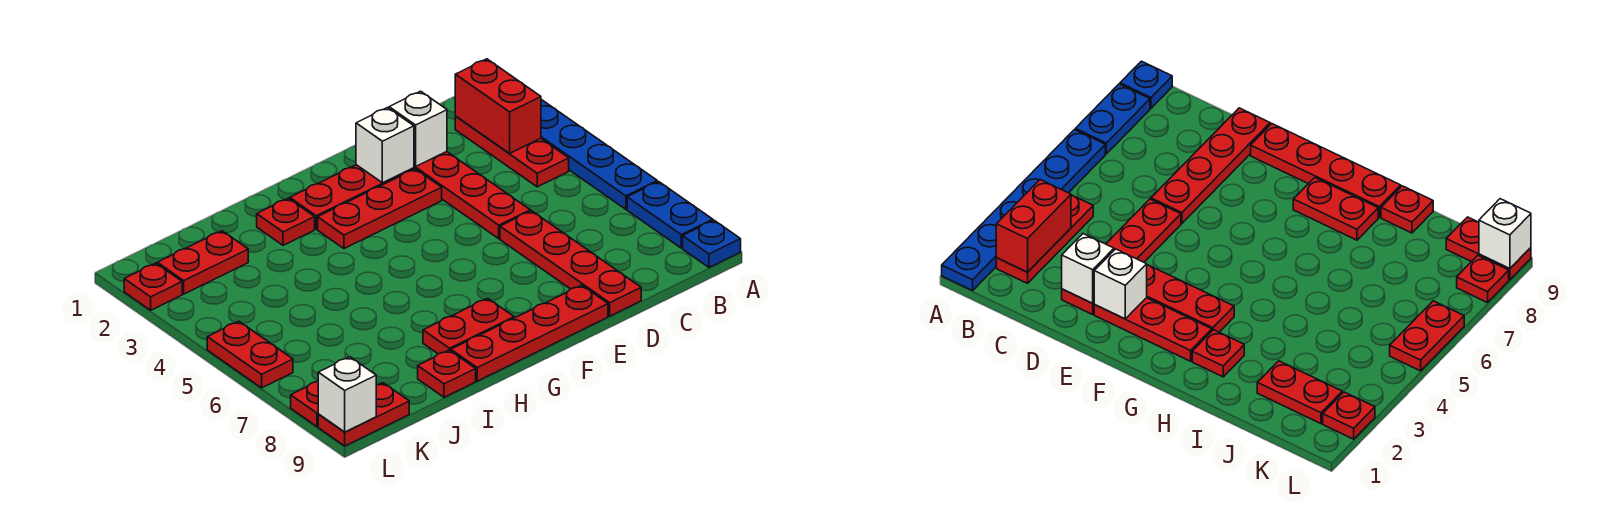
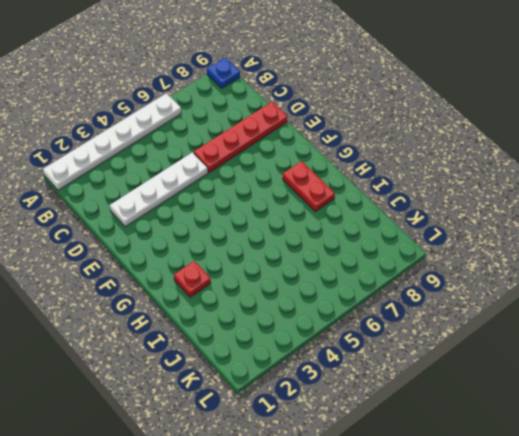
white plate A1:A6 level 1 -> blue plate A1:A6 level 1
white plate D2:D5 level 1 -> red plate D2:D5 level 1
none -> blue plate A7:A8 level 1
none -> red plate B2:B4 level 1
none -> red plate E2:G2 level 1

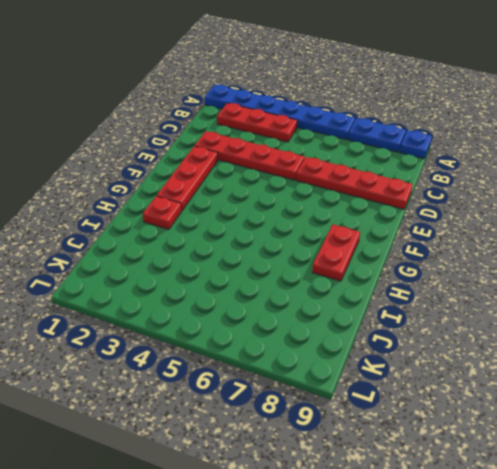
none -> red plate E3:G3 level 1
none -> red plate E9:H9 level 1
none -> red plate I9 level 1

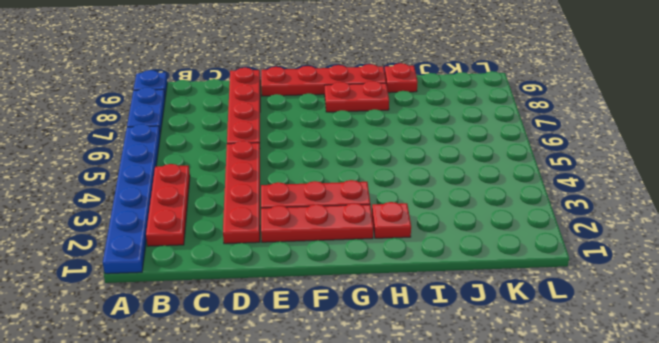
none -> red plate J2:K2 level 1
none -> red plate K9:L9 level 1
none -> red plate L2 level 1

